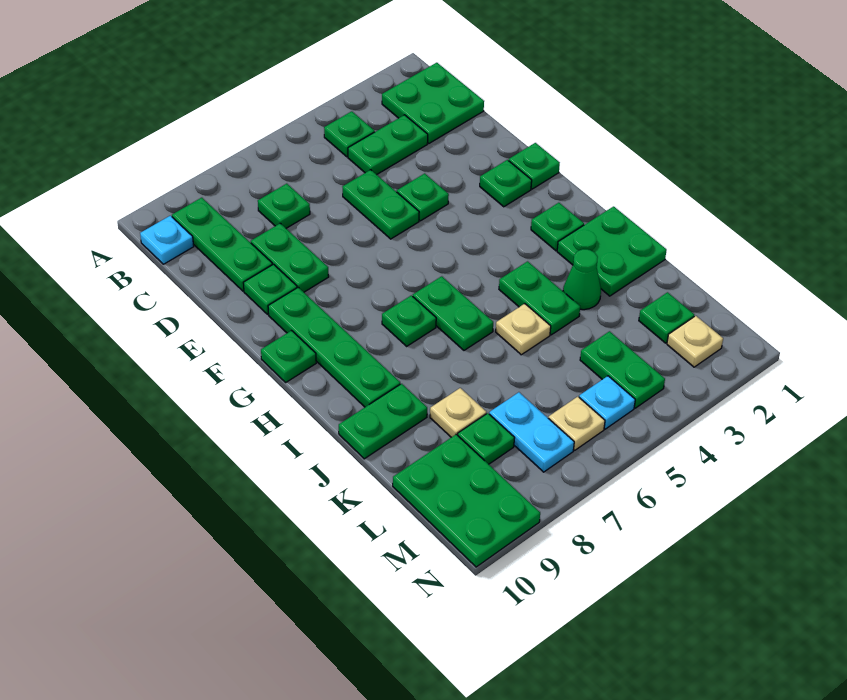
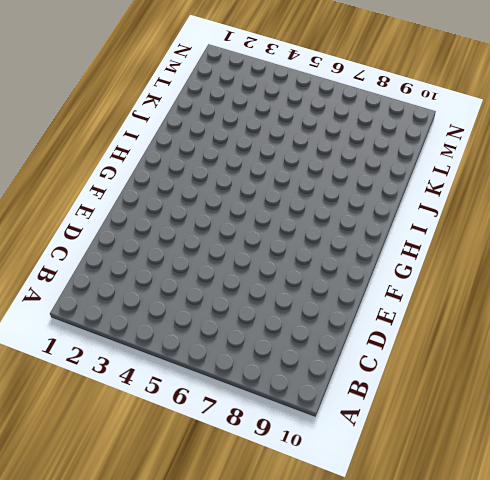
none -> green plate B1:C2 level 1
none -> green plate B4 level 1
none -> green plate B9:D9 level 1
none -> cyan plate B10 level 1

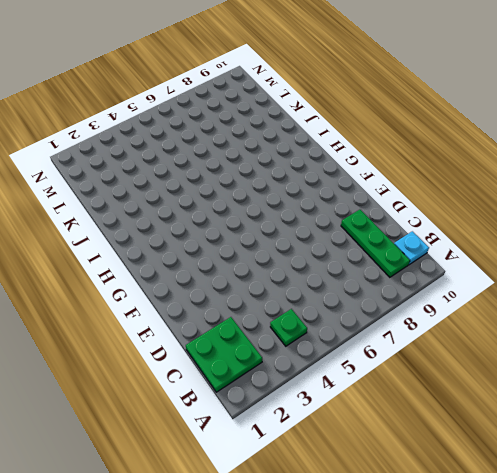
none -> green plate C3:C4 level 1
none -> green plate C7 level 1
none -> green plate D5:E5 level 1
none -> green plate D8:E8 level 1

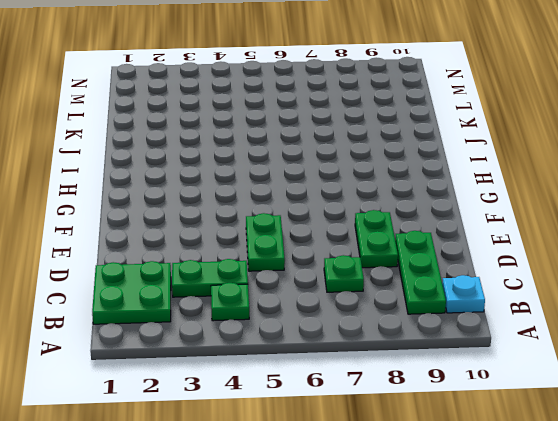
none -> green plate E4 level 1
none -> green plate E9 level 1
none -> green plate F1 level 1
none -> green plate F2 level 1

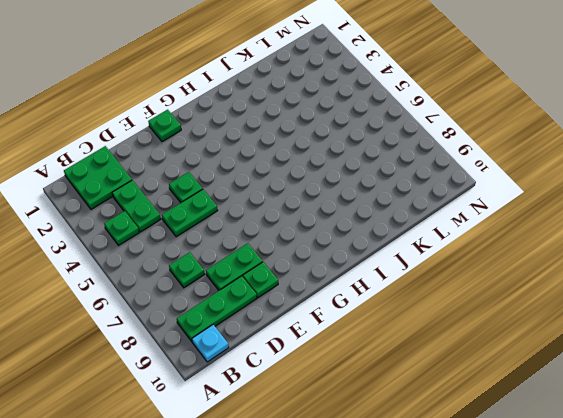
none -> green plate F2 level 1
none -> green plate F9:I9 level 1
none -> green plate G10 level 1
none -> green plate H2 level 1

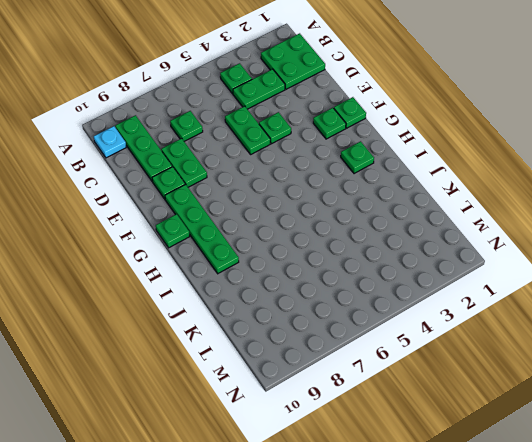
none -> green plate H6:I6 level 1
none -> green plate H7 level 1
none -> green plate I1:J2 level 1
none -> green plate I4:J4 level 1

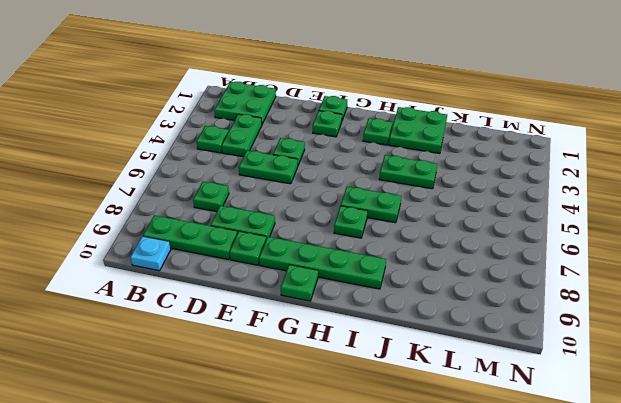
none -> green cone J3 level 1
none -> tan plate J5 level 1
none -> green plate J9:J10 level 1
none -> tan plate K8 level 1

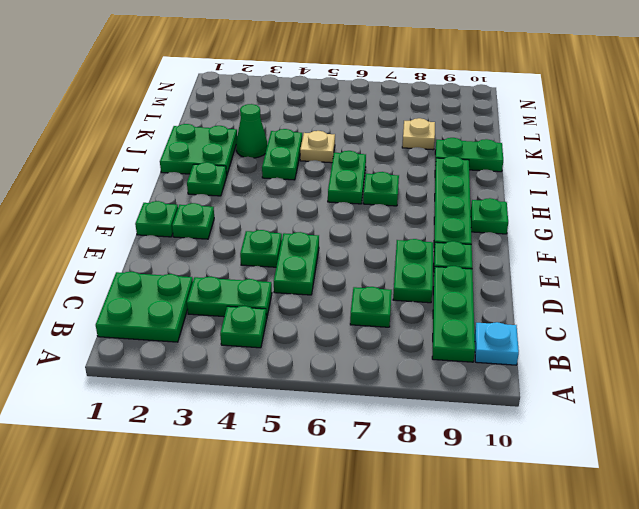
none -> green plate L2 level 1
none -> green plate L4:M4 level 1
none -> cyan plate L7:M7 level 1
none -> green plate L8 level 1

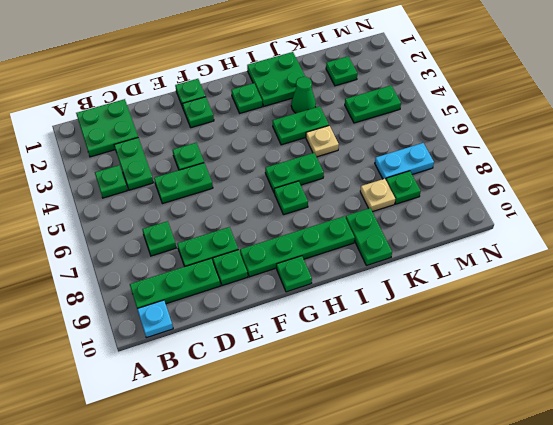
none -> green plate L9:N10 level 1
none -> tan plate M2 level 1
none -> cyan plate M5 level 1
none -> tan plate M6 level 1

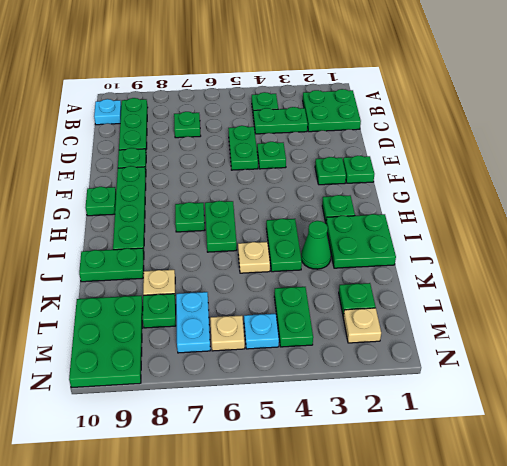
none -> green plate D8:E8 level 1

